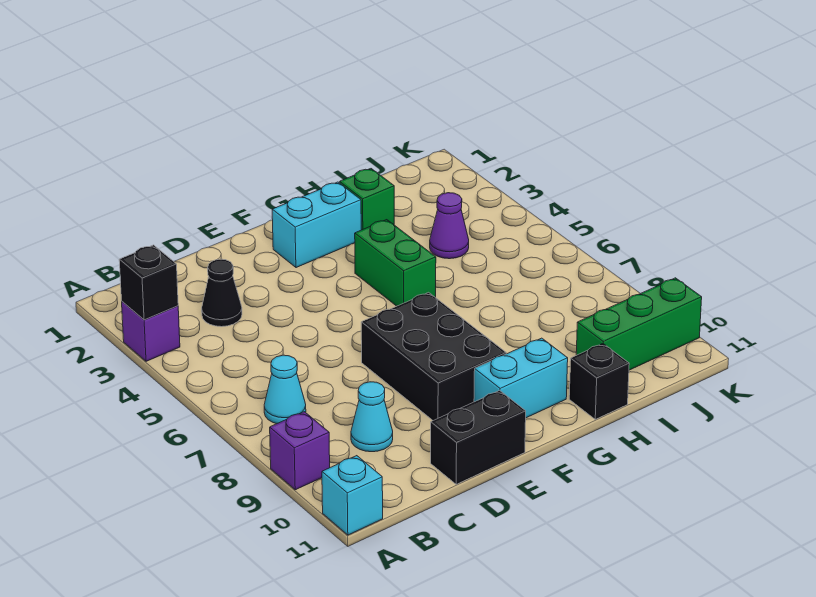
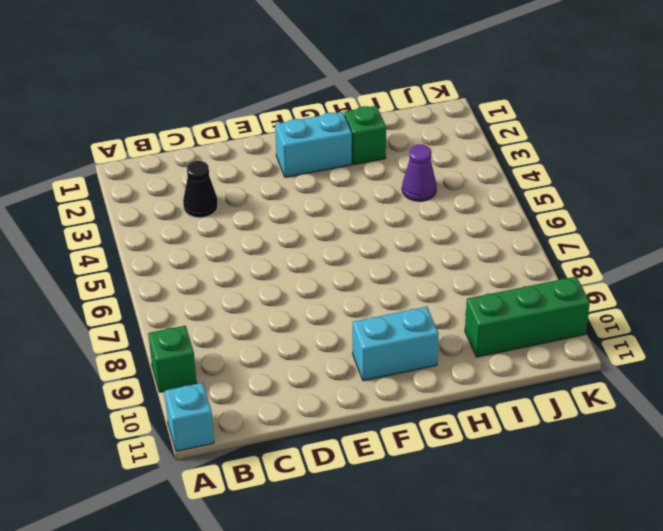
green brick A9 level 1 -> purple brick A9 level 1
none -> purple brick A3 level 1
none -> cyan cone B7 level 1
none -> cyan cone C9 level 1

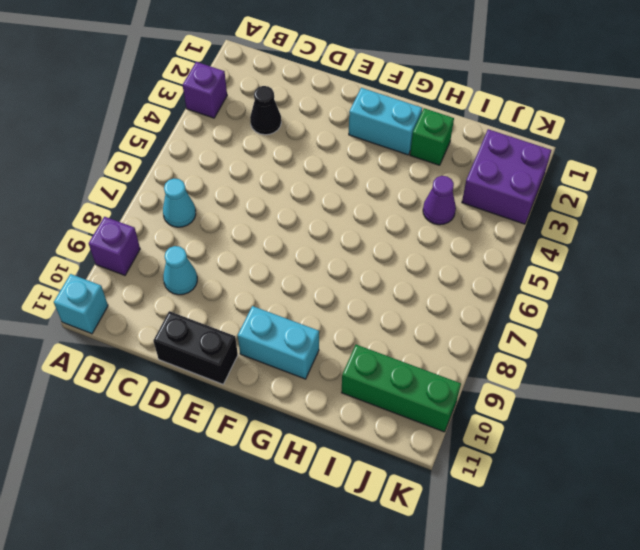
purple brick J2:K3 level 1 -> none
none -> black brick E7:F9 level 1
none -> green brick G4:G5 level 1
none -> black brick H11 level 1

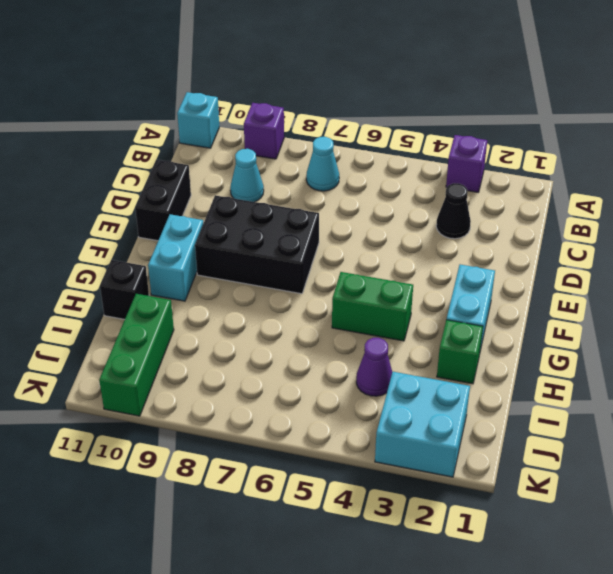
cyan brick J2:K3 level 1 -> none
none -> black brick A3 level 2

